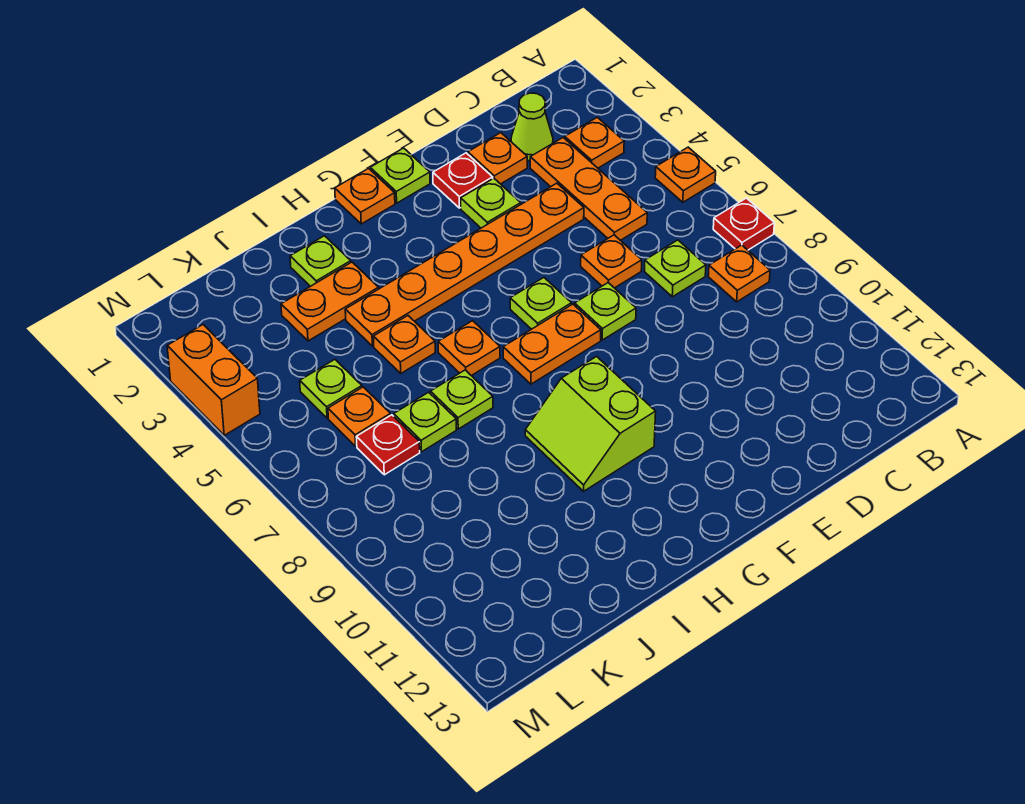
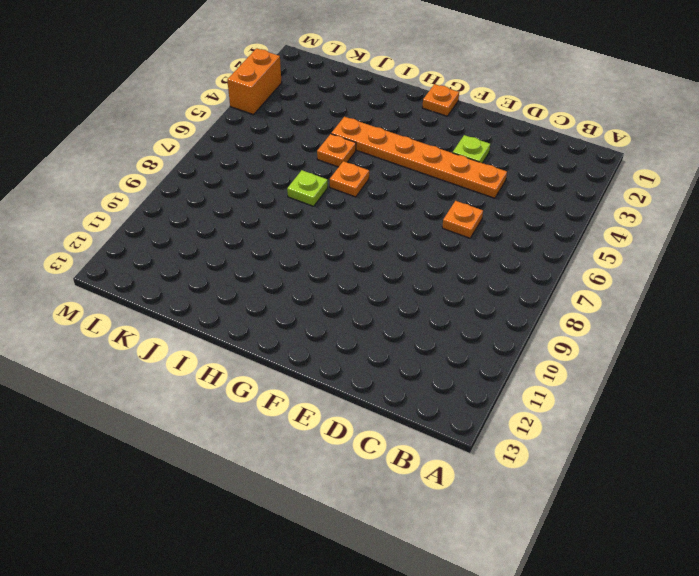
none -> orange plate A5 level 1
none -> red plate A7 level 1
none -> orange plate B3 level 1

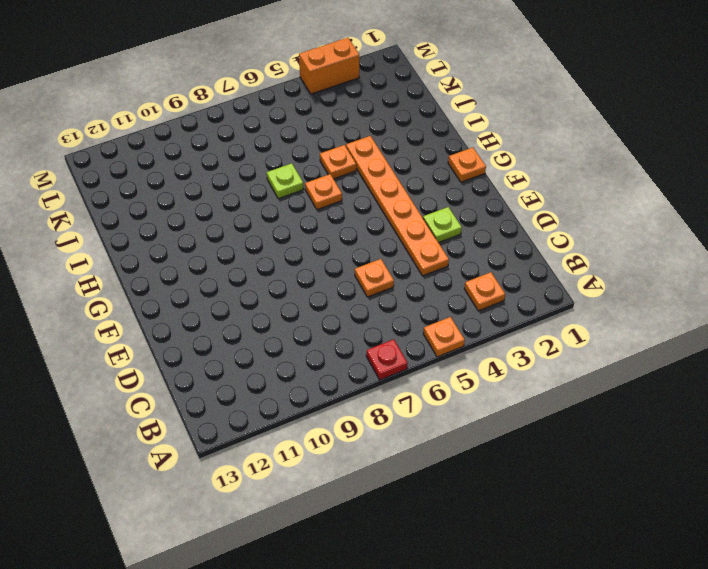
none -> orange plate B8 level 1
none -> lime cone C2 level 1
none -> orange plate C3:C5 level 1

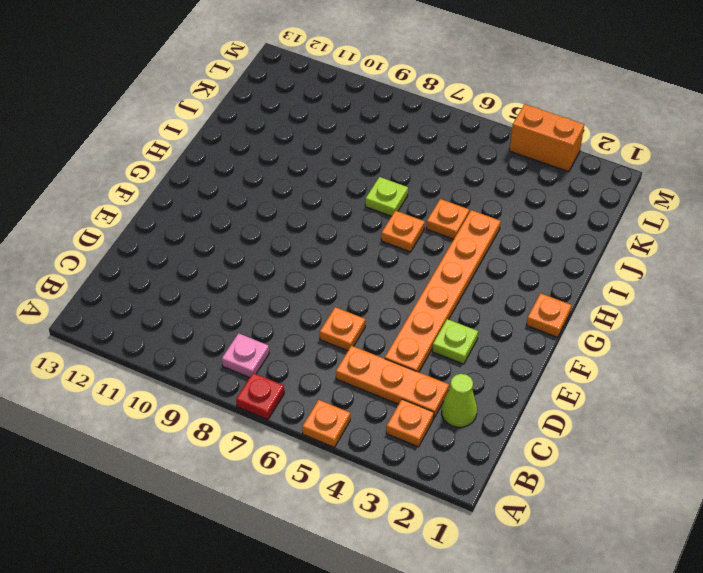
pink plate B8 level 1 -> orange plate B8 level 1
none -> lime plate C7 level 1
none -> orange plate D2 level 1
none -> red plate E2 level 1

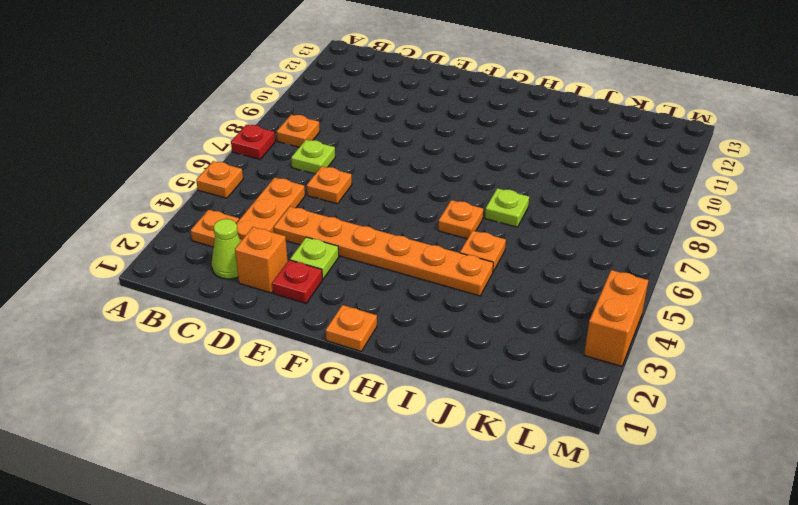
orange brick D2 level 1 -> orange plate D2 level 1
none -> lime plate E7 level 1
none -> lime plate F1 level 1
none -> lime plate F6 level 1

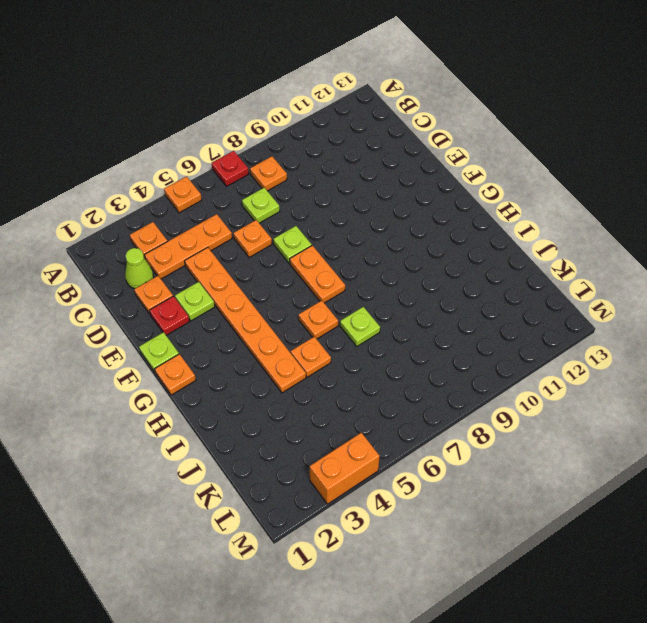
none -> lime plate F6 level 1
none -> lime slope G9:H10 level 1 top G
none -> lime plate I2 level 1

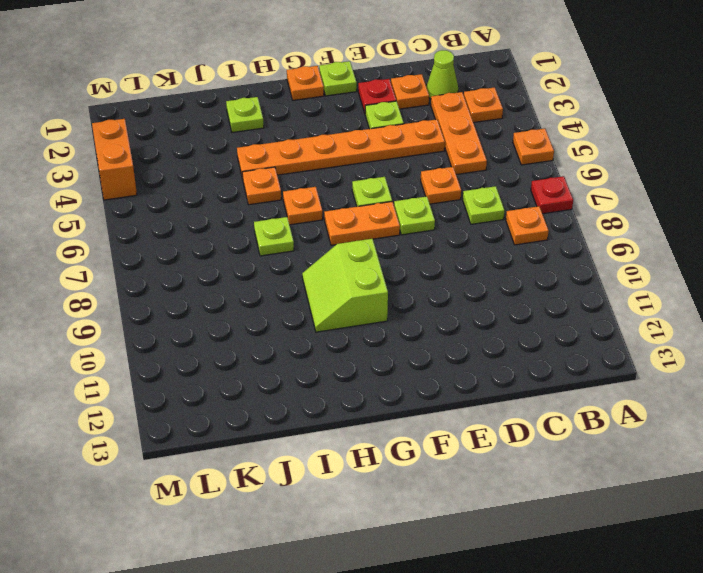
none -> orange plate I3:J3 level 1
none -> lime plate J7 level 1
none -> lime plate K5 level 1

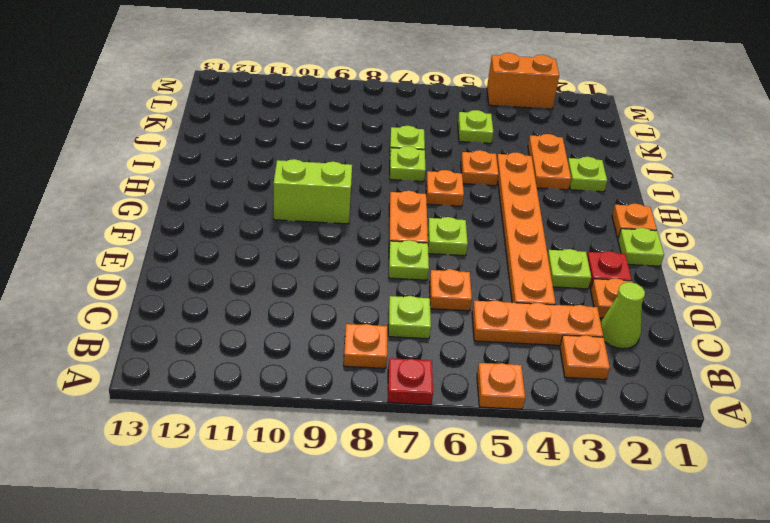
none -> orange plate K6 level 1
none -> red plate K7 level 1

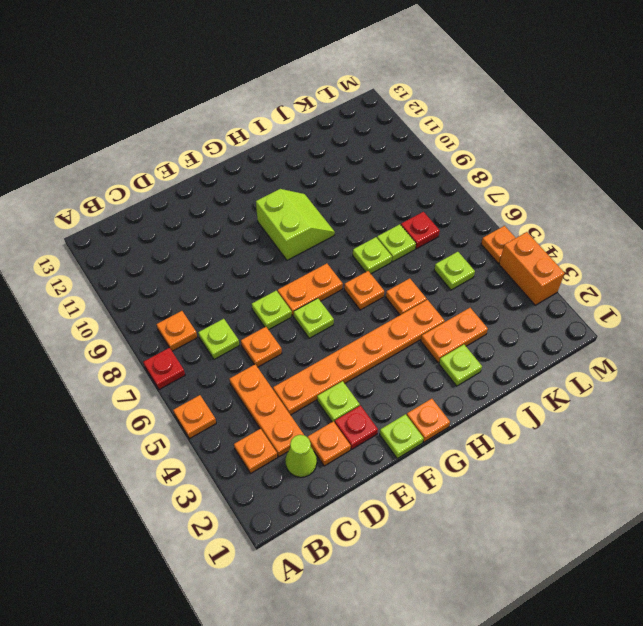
orange plate M5 level 1 -> orange plate K6 level 1

